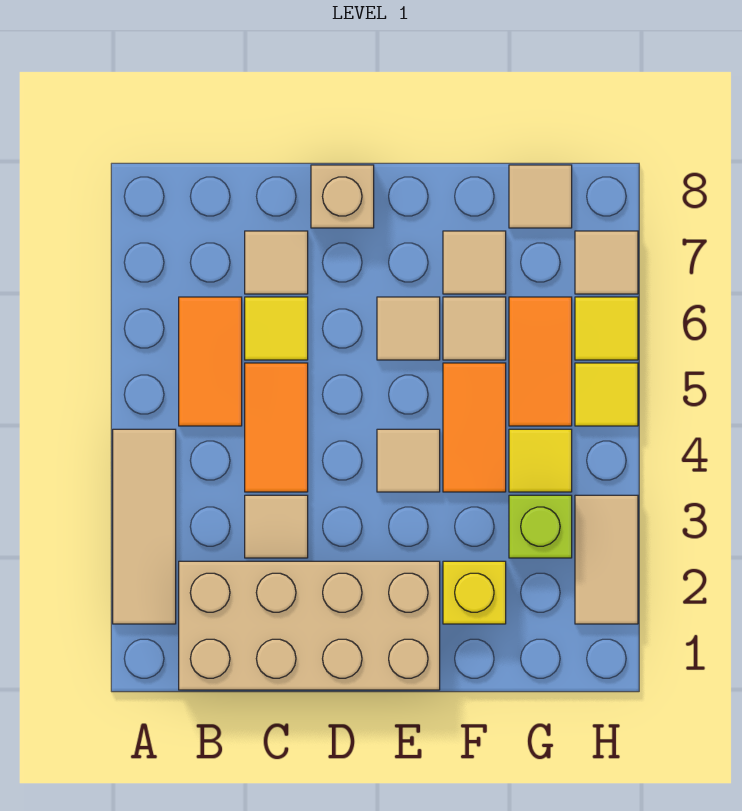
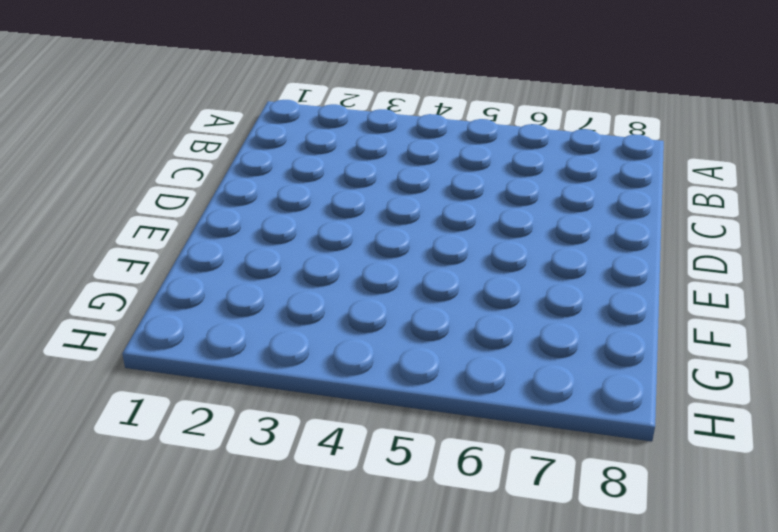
none -> tan tile A2:A4 level 1
none -> tan brick B1:E2 level 1
none -> orange tile B5:B6 level 1

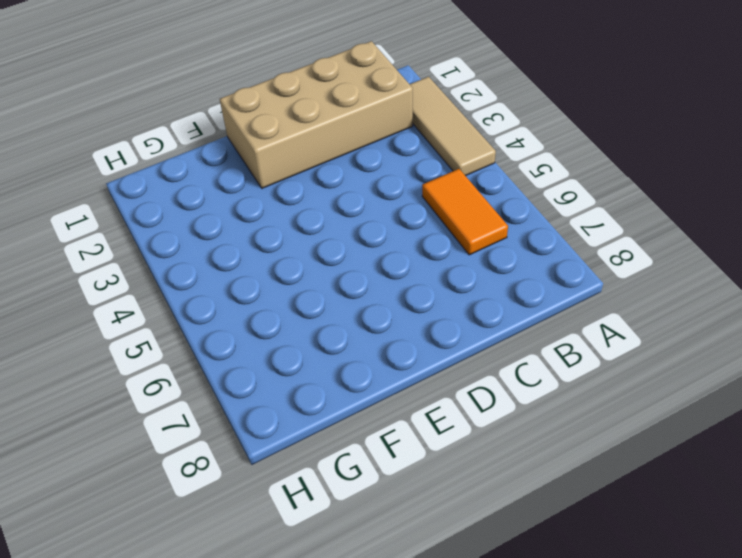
none -> tan tile C3 level 1
none -> orange tile C4:C5 level 1
none -> yellow tile C6 level 1

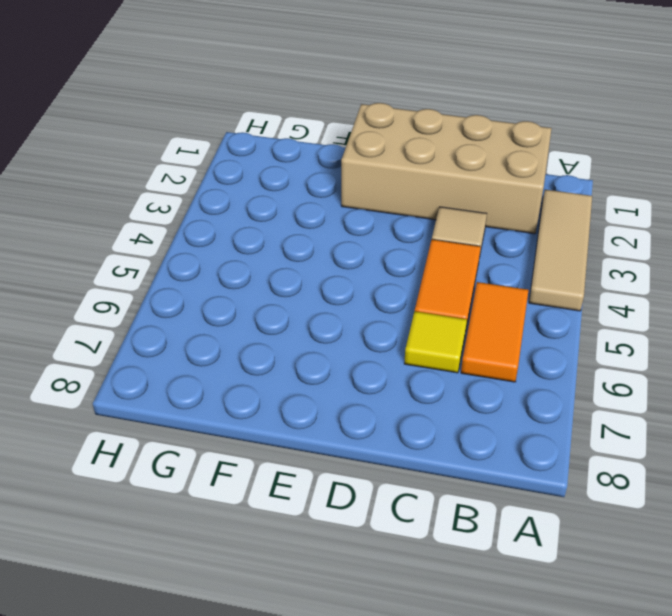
none -> tan tile C7 level 1
none -> tan brick D8 level 1
none -> tan tile E4 level 1

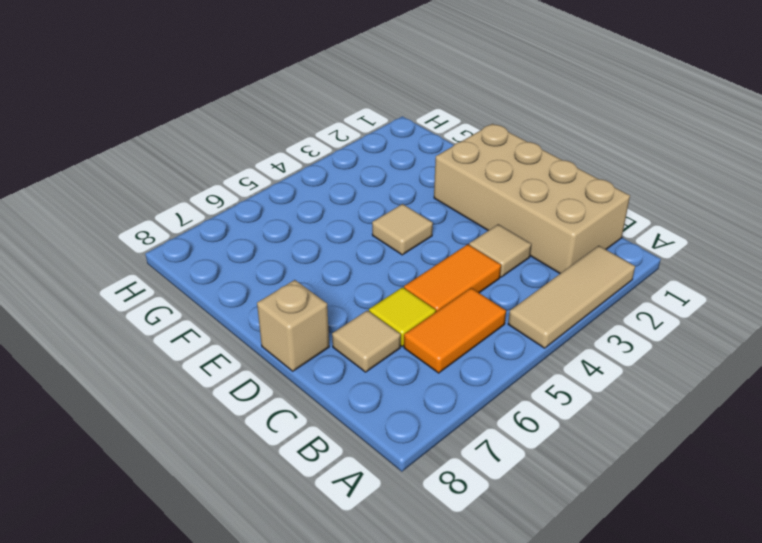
none -> tan tile E6 level 1
none -> yellow brick F2 level 1
none -> orange tile F4:F5 level 1

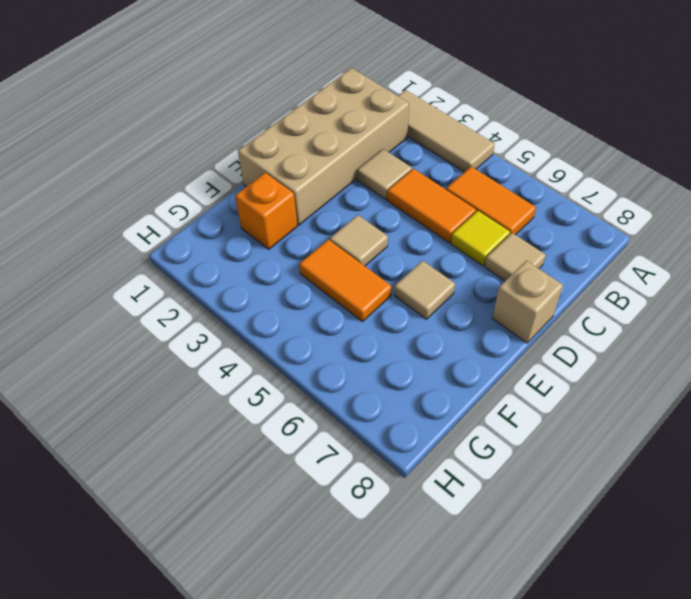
orange brick F2 level 1 -> yellow brick F2 level 1
none -> tan tile F6 level 1
none -> tan tile F7 level 1
none -> lime brick G3 level 1

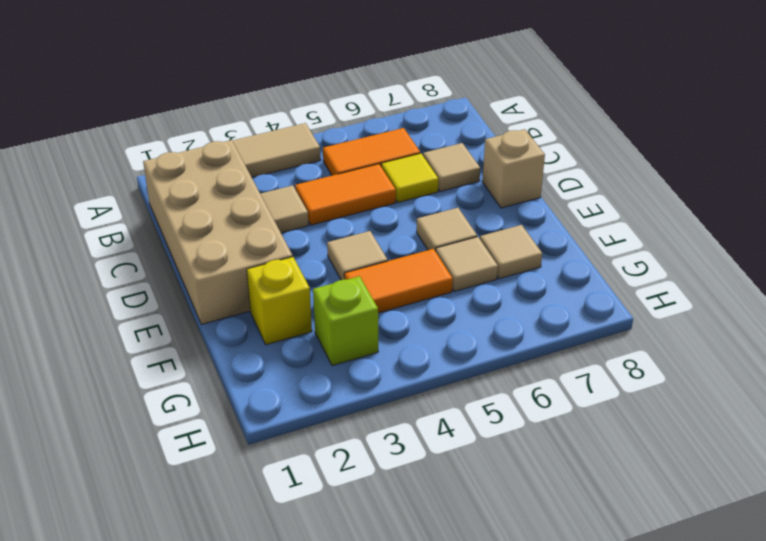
none -> yellow tile G4 level 1
none -> orange tile G5:G6 level 1
none -> tan tile G8 level 1

